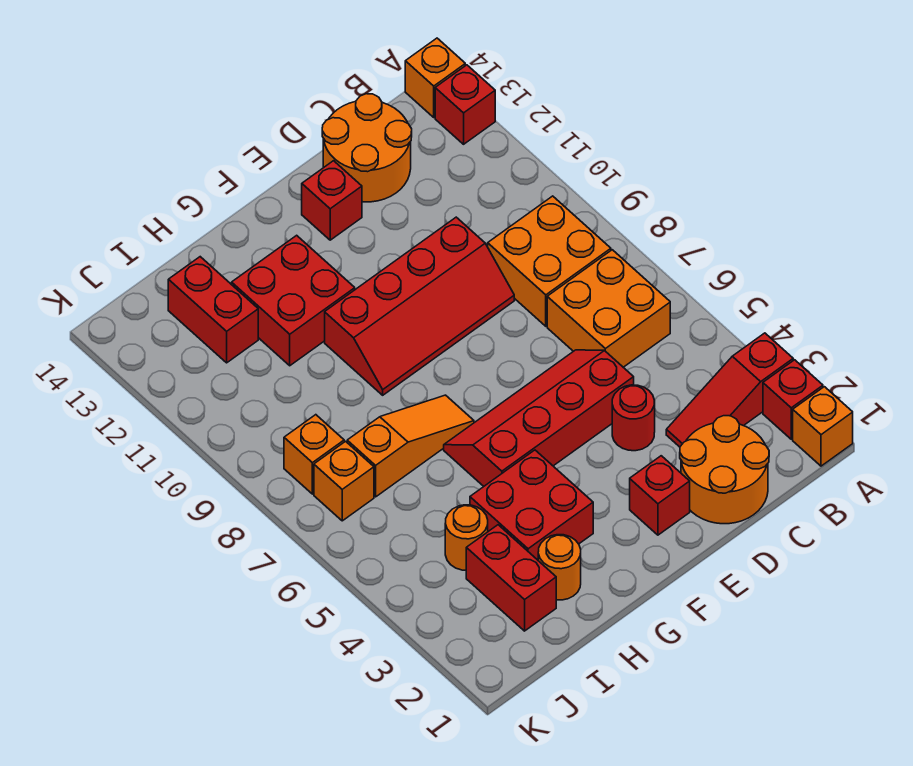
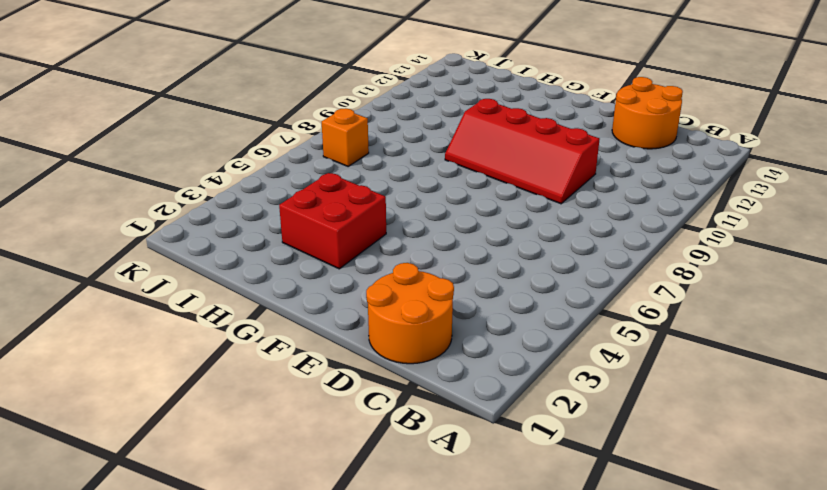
none -> orange brick A1 level 1
none -> red brick A2 level 1
none -> red slope A3:C3 level 1 top A

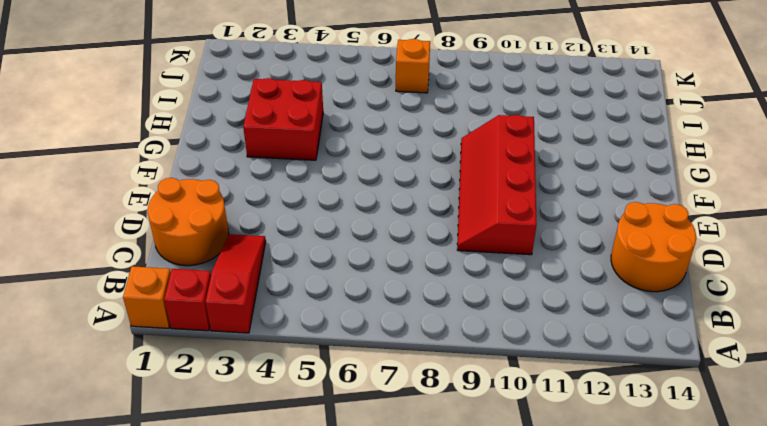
none -> red brick A13 level 1
none -> orange brick A14 level 1
none -> orange brick B6:C7 level 1

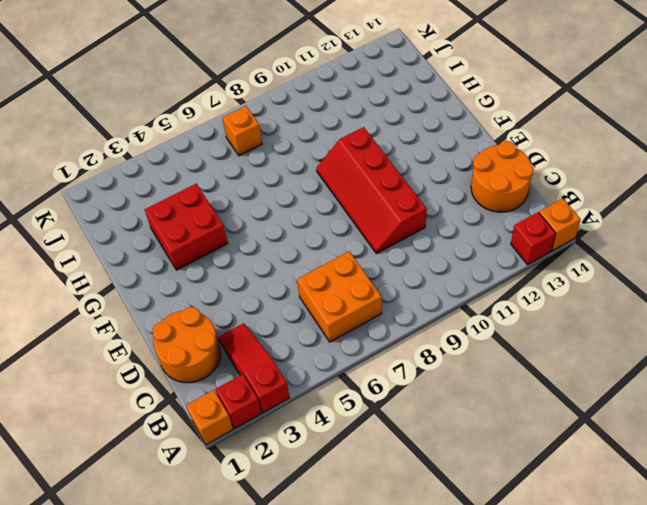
none -> orange brick B8:C9 level 1
none -> red round brick D4 level 1
none -> red slope D5:G6 level 1 top 5

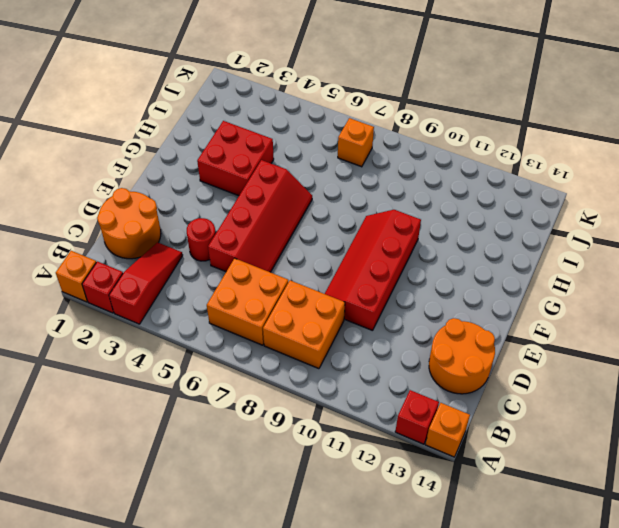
none -> red brick E2 level 1
none -> red brick E13 level 1
none -> orange slope G7:I7 level 1 top I

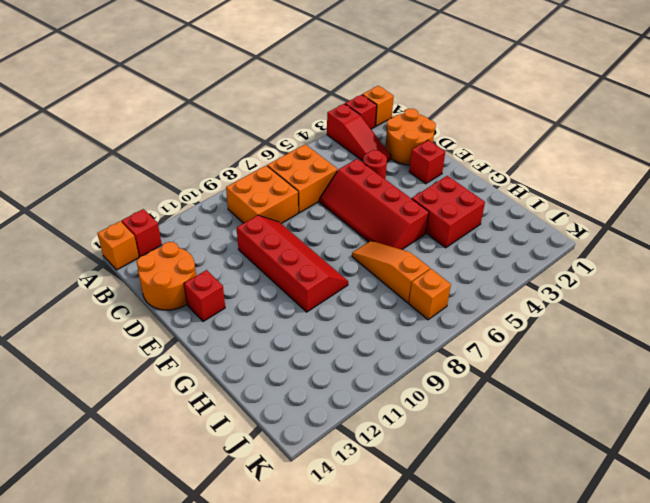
none -> red brick G11:H12 level 1
none -> orange round brick H2 level 1
none -> red brick I2:I3 level 1

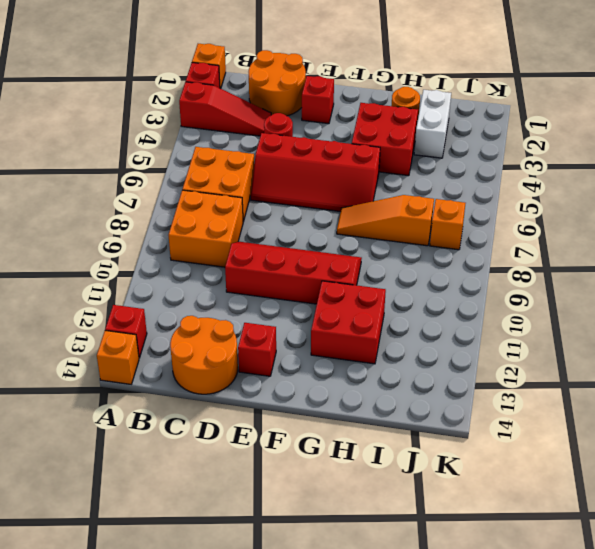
white brick I2:I3 level 1 -> red brick I2:I3 level 1
none -> orange round brick I4 level 1
none -> red brick I12:I13 level 1
none -> orange brick J8 level 1

